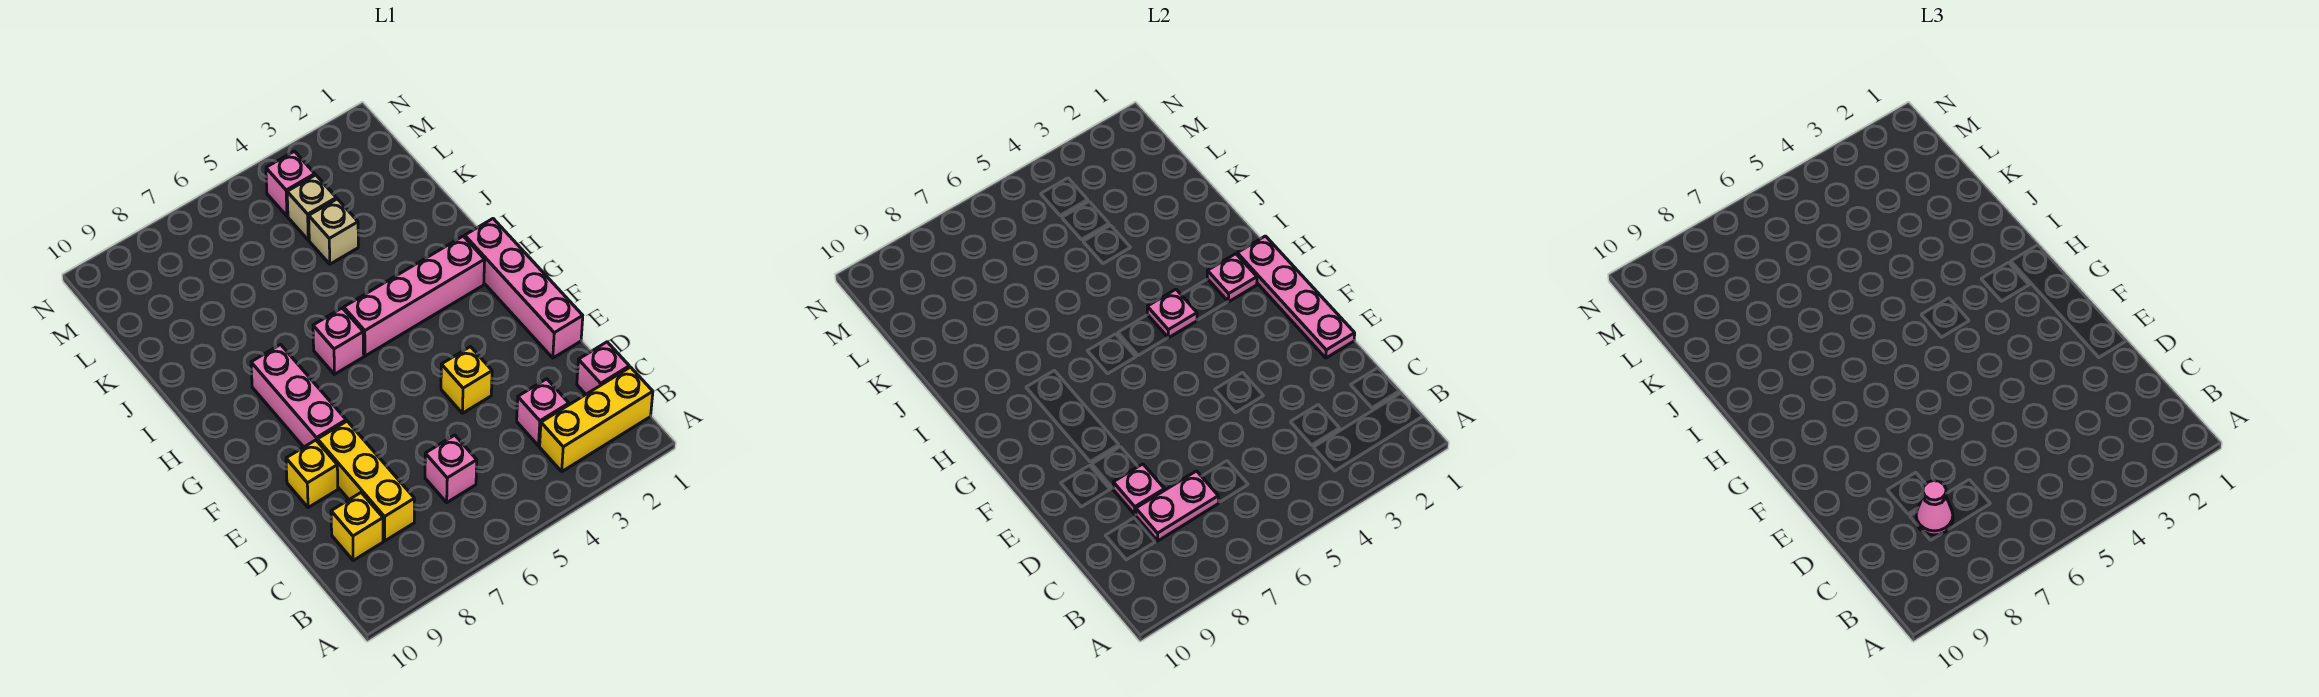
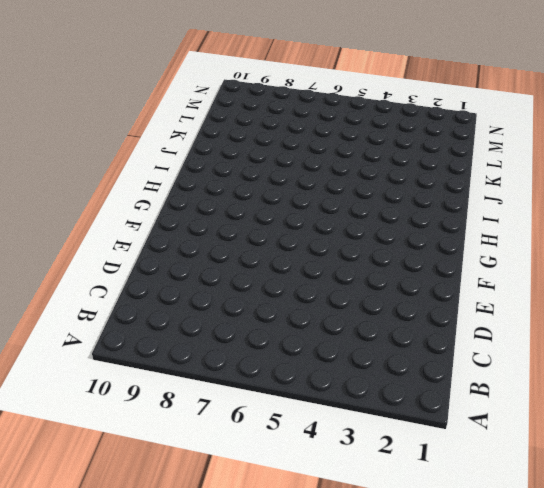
none -> yellow brick B1:B3 level 1
none -> pink brick C1 level 1
none -> pink brick C3 level 1

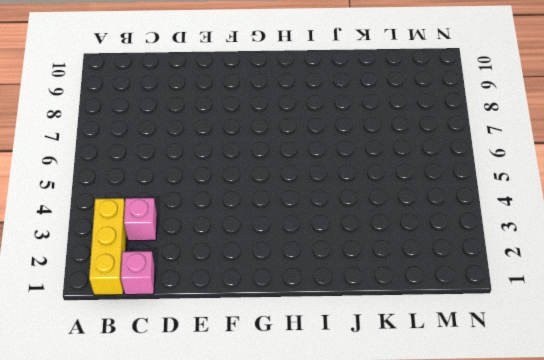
none -> pink brick C6 level 1
none -> yellow brick C8:E8 level 1
none -> yellow brick C9 level 1

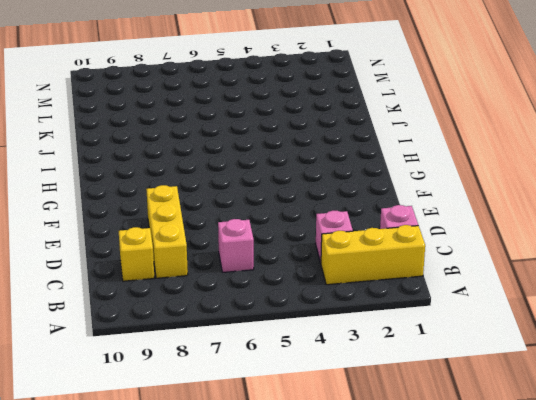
none -> pink brick E1:H1 level 1
none -> yellow brick E4 level 1
none -> yellow brick E9 level 1

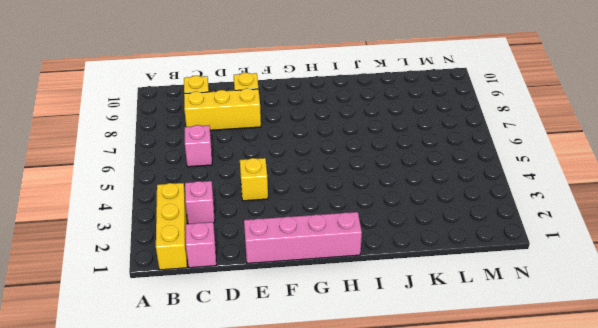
none -> pink brick F8:H8 level 1
none -> pink brick H2:H5 level 1
none -> pink brick H6 level 1

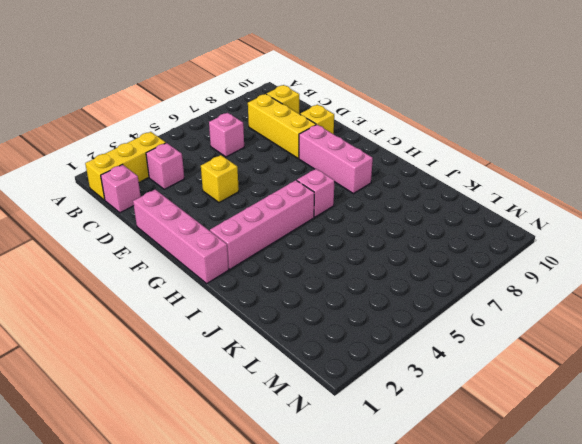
none -> tan brick K4 level 1
none -> tan brick L4 level 1
none -> pink brick M4 level 1

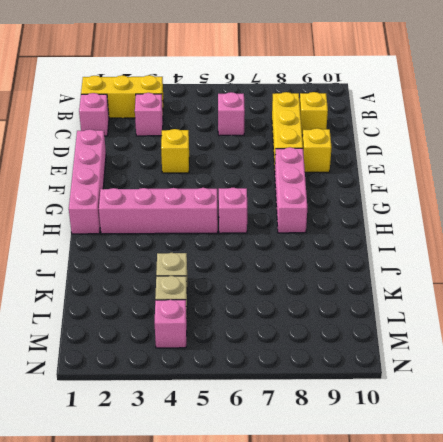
none -> pink plate C7:C8 level 2
none -> pink plate D8 level 2
none -> pink plate E1:H1 level 2

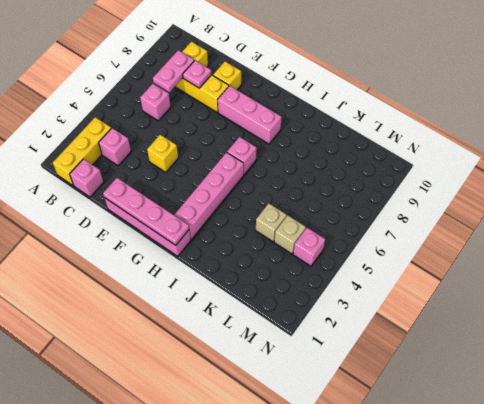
none -> pink plate H2 level 2
none -> pink plate H4 level 2
none -> pink cone C8 level 3

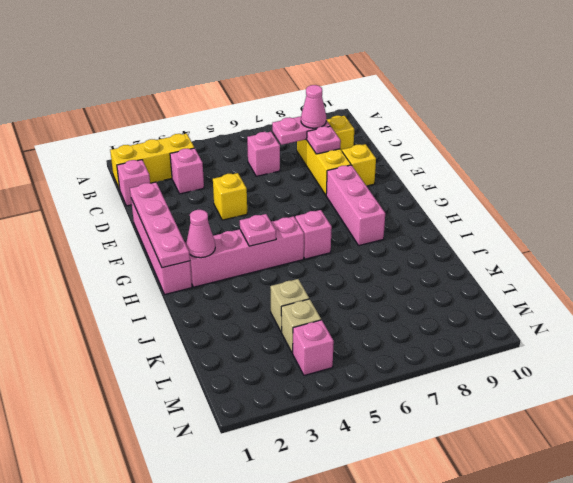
pink cone H2 level 2 -> pink plate H2 level 2

